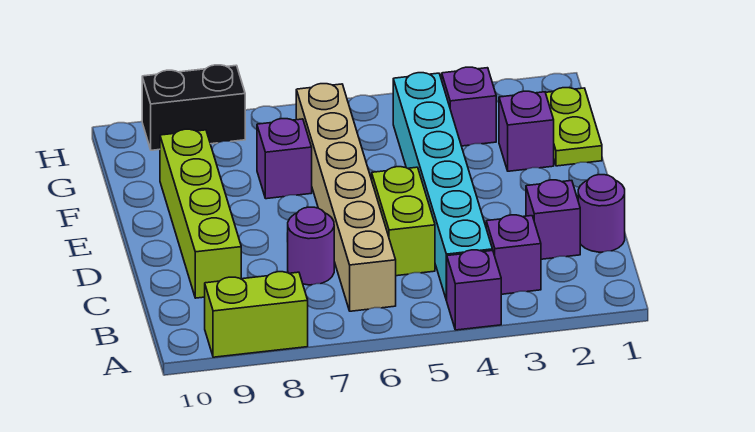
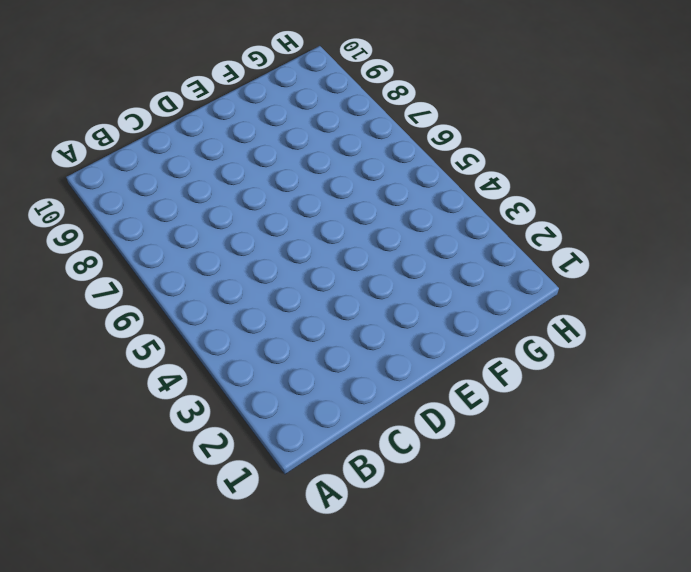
none -> purple brick A4 level 1
none -> lime brick A8:A9 level 1
none -> purple brick B3 level 1

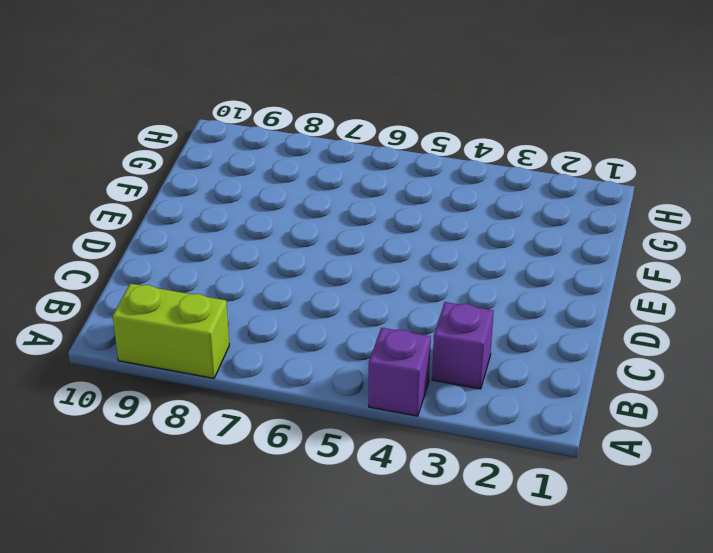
none -> cyan brick B4:G4 level 1
none -> tan brick B6:G6 level 1
none -> purple round brick C1 level 1

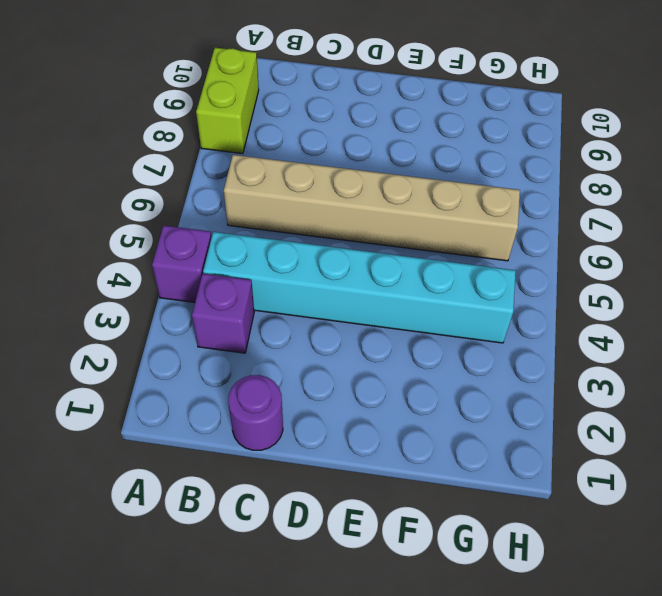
none -> purple brick C2 level 1
none -> lime brick C5:D5 level 1
none -> purple round brick C7 level 1

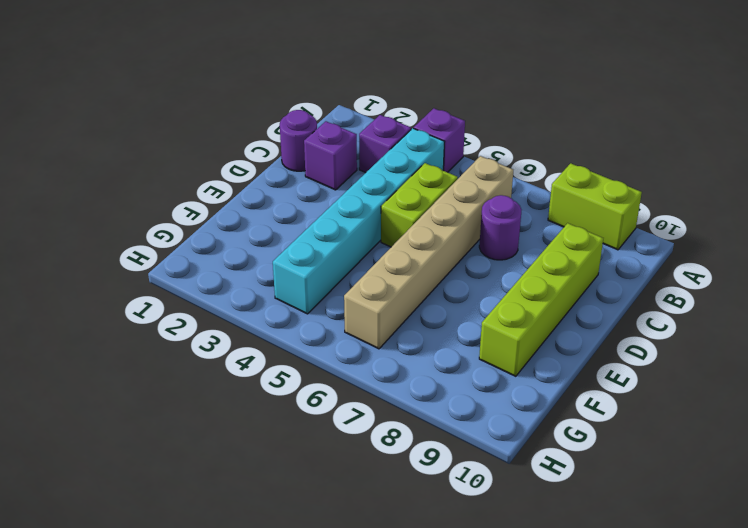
none -> lime plate F1:G1 level 1
none -> purple brick F2 level 1
none -> purple brick F7 level 1

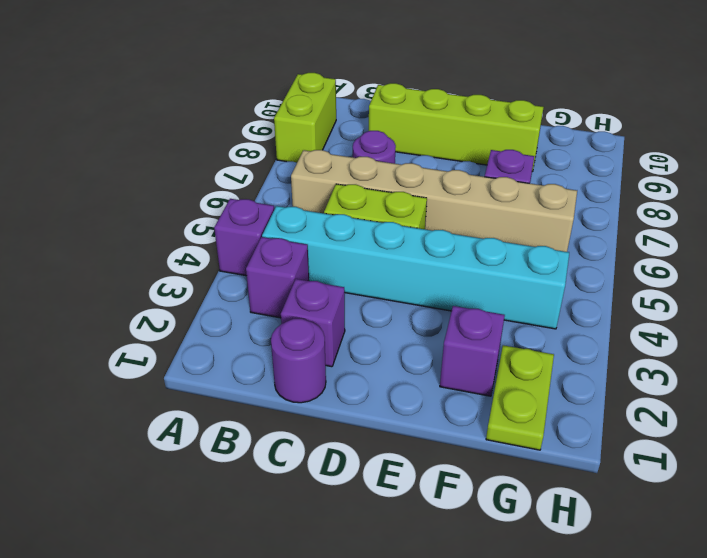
lime plate G1:G2 level 1 -> lime plate F1:G1 level 1
none -> purple brick G3 level 1
none -> black brick H8:H9 level 1

